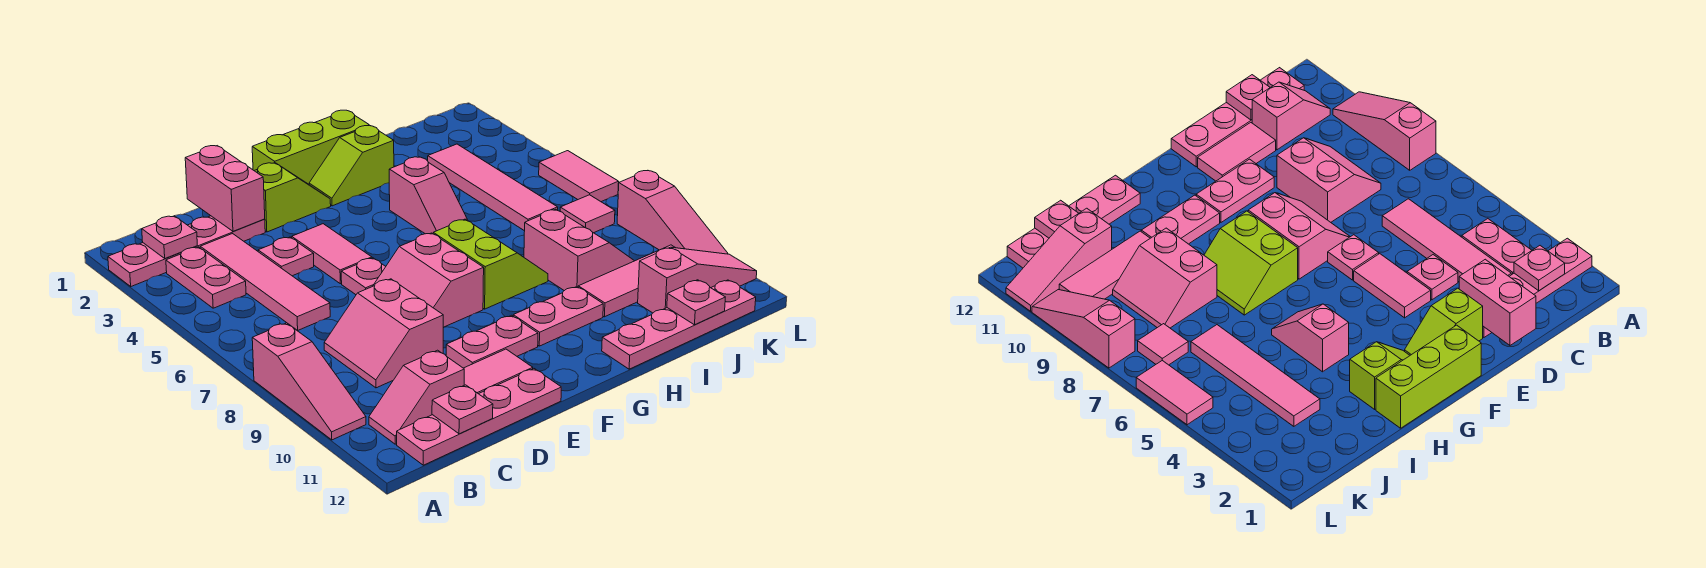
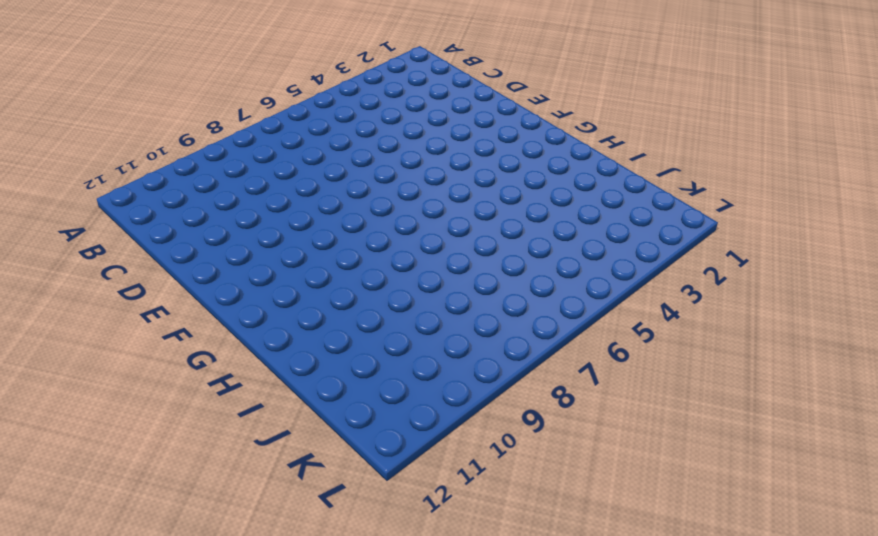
none -> pink plate A2:D2 level 1
none -> pink slope A8:A10 level 1 top 8
none -> pink plate B3:B4 level 1
none -> pink slope B11:C11 level 1 top C

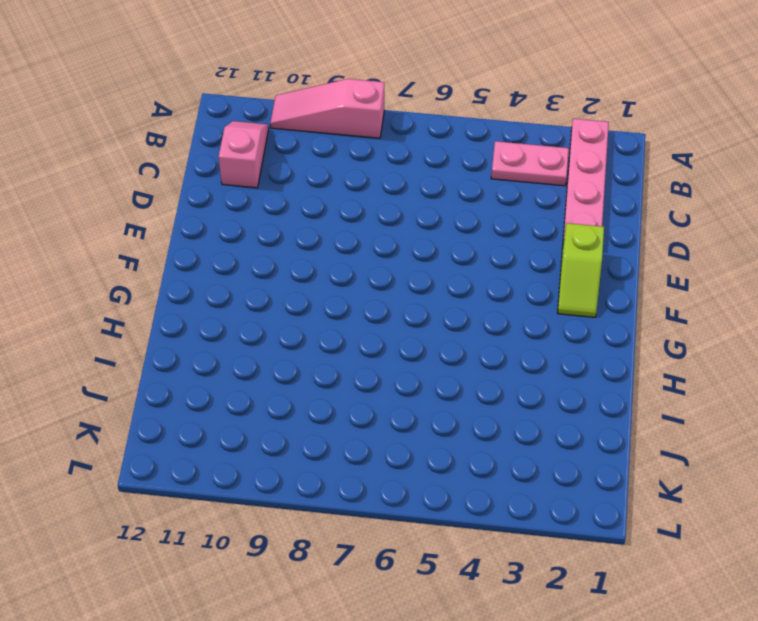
none -> pink plate B12:E12 level 1
none -> pink tile C3:C6 level 1
none -> pink slope C8:D9 level 1 top D
none -> pink plate D4 level 1

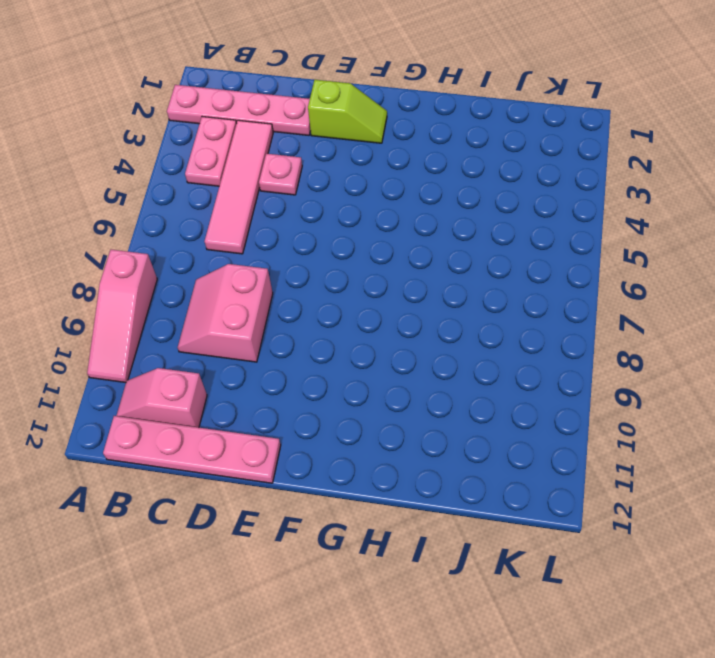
none -> pink tile D11:E11 level 1
none -> pink tile E4:E5 level 1
none -> pink plate E6 level 1
none -> pink slope E7:F8 level 1 top F

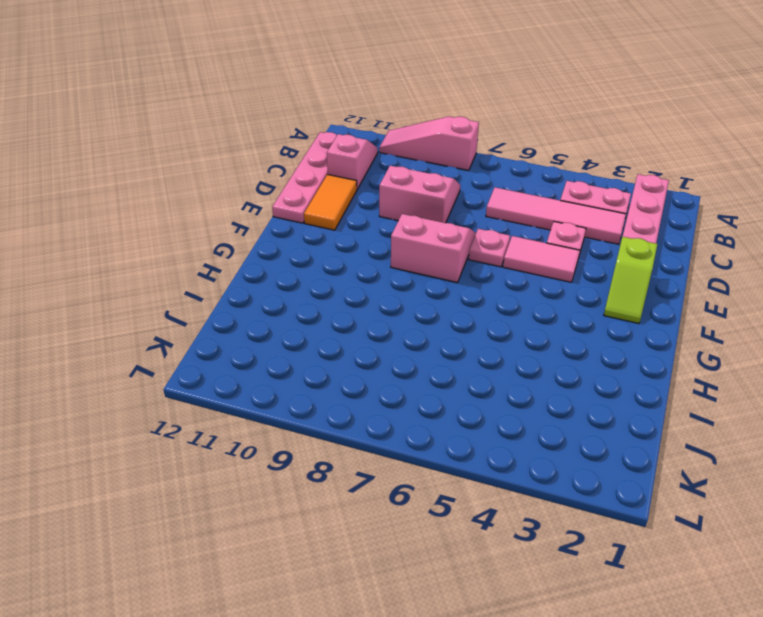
orange tile D11:E11 level 1 -> pink tile D11:E11 level 1
none -> pink plate E10:F10 level 1
none -> lime brick F1:H1 level 1
none -> lime slope G2:H2 level 1 top H
none -> lime slope G7:H8 level 1 top G

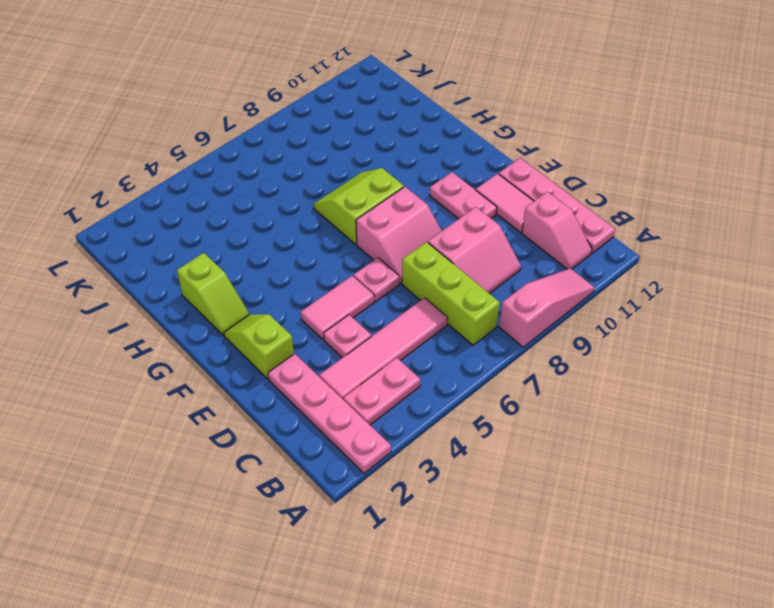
lime brick B7:D7 level 1 -> lime brick F1:H1 level 1
none -> pink plate G10:H10 level 1
none -> pink slope H4:H5 level 1 top 4
none -> pink plate H12:K12 level 1
none -> pink slope I8:J9 level 1 top I

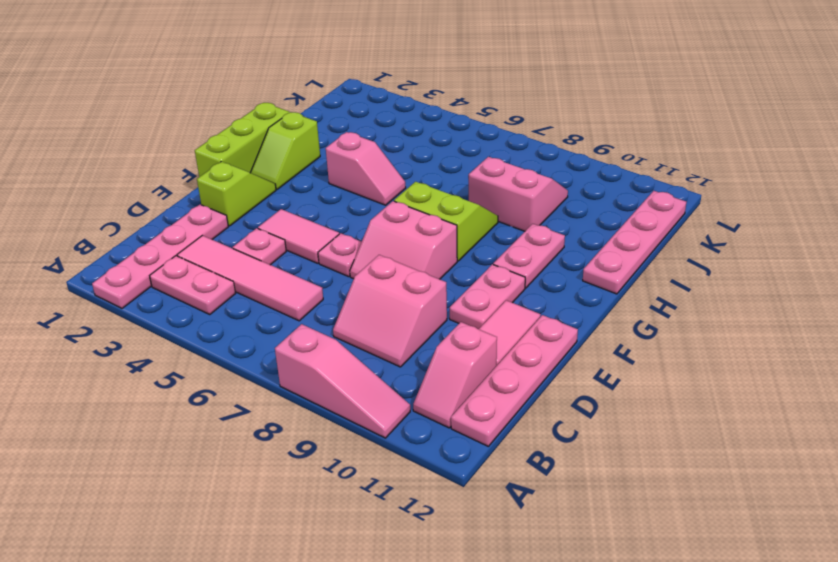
none -> pink tile I10:K10 level 1
none -> pink tile J3:J6 level 1
none -> pink slope J11:L11 level 1 top J
none -> pink tile K7 level 1

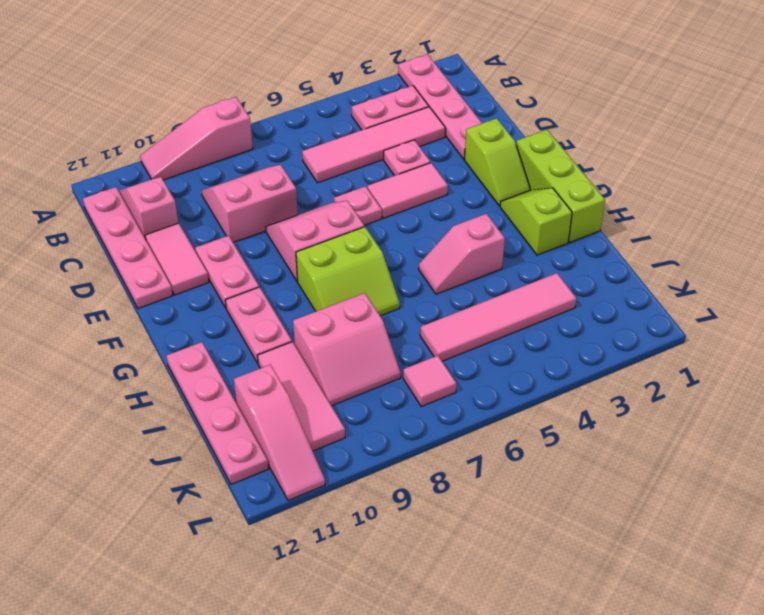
none -> pink tile L5:L6 level 1
none -> pink slope L8:L10 level 1 top 8
none -> pink plate B2 level 2
none -> pink plate C12 level 2

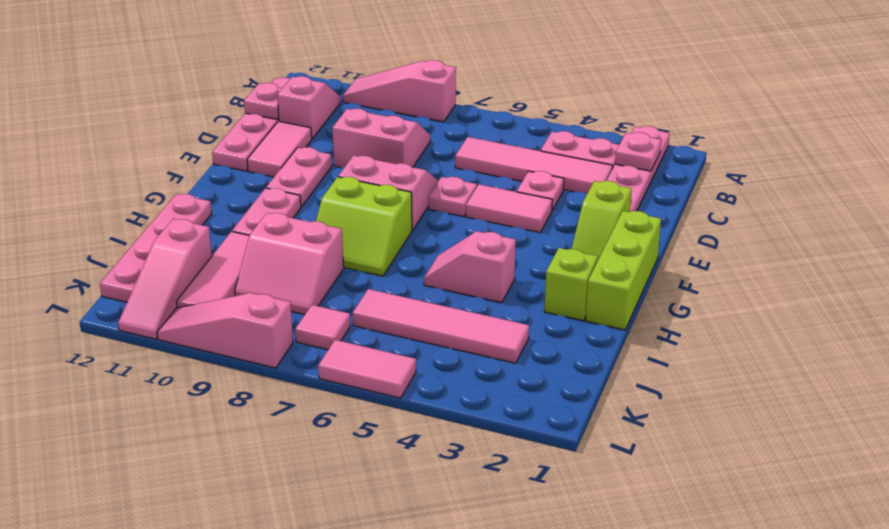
none -> pink brick D1:D2 level 2
none -> pink plate J12 level 2

